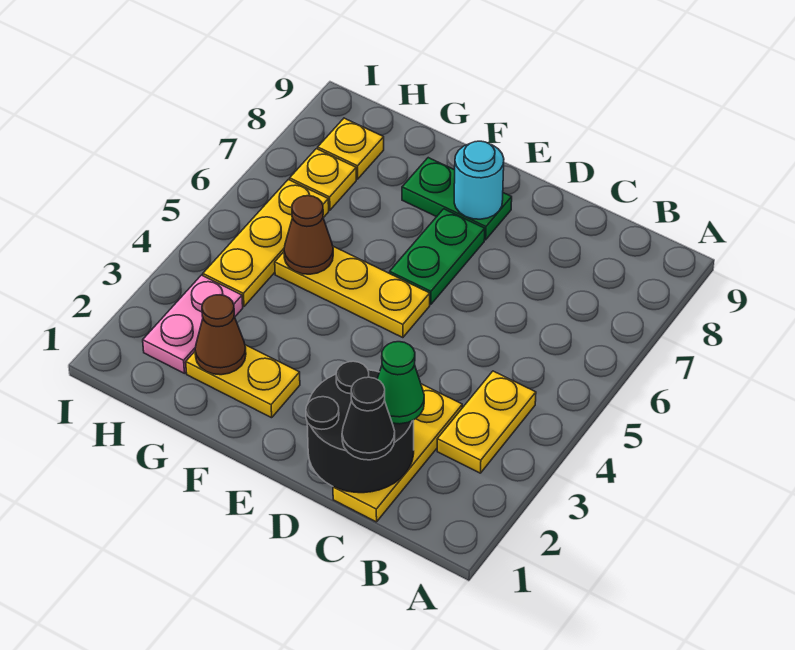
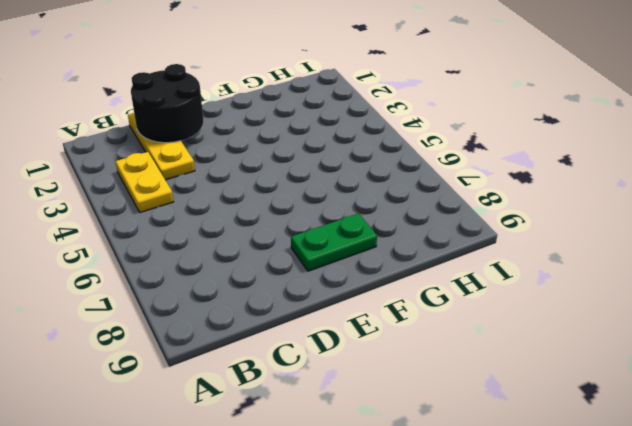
none -> yellow plate E5:G5 level 1
none -> green plate E6:E7 level 1
none -> yellow plate F2:G2 level 1

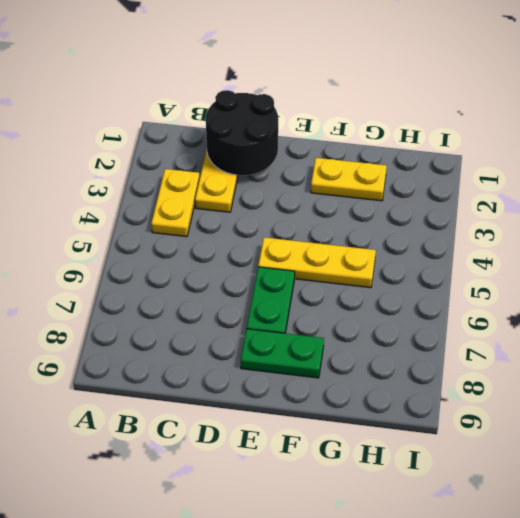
none -> pink plate H2:H3 level 1
none -> yellow plate H4:H6 level 1
none -> yellow plate H7 level 1

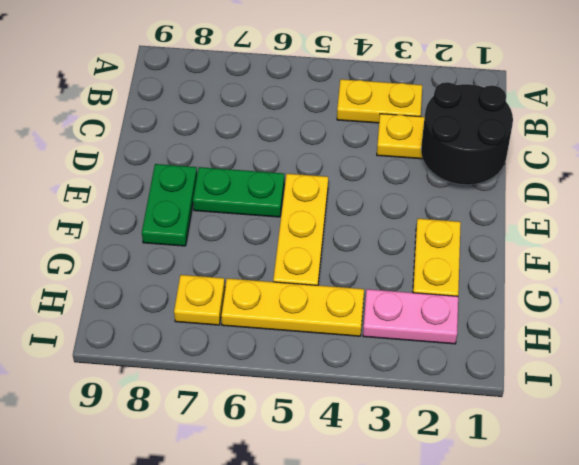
none -> yellow plate H8 level 1
none -> cyan round brick E8 level 2
none -> brown cone G2 level 2

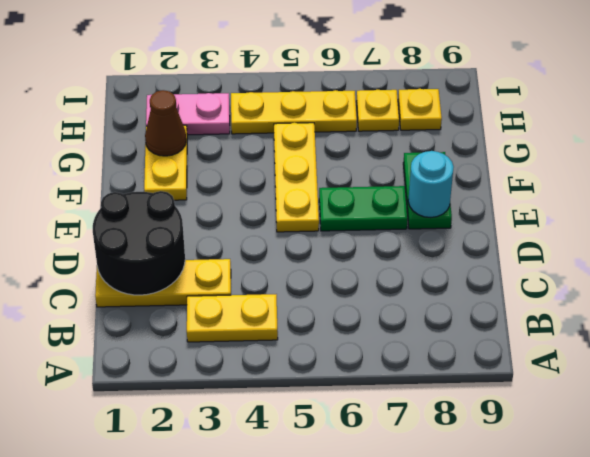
none -> brown cone G5 level 2
none -> black cone C1 level 3
none -> green cone C2 level 3

